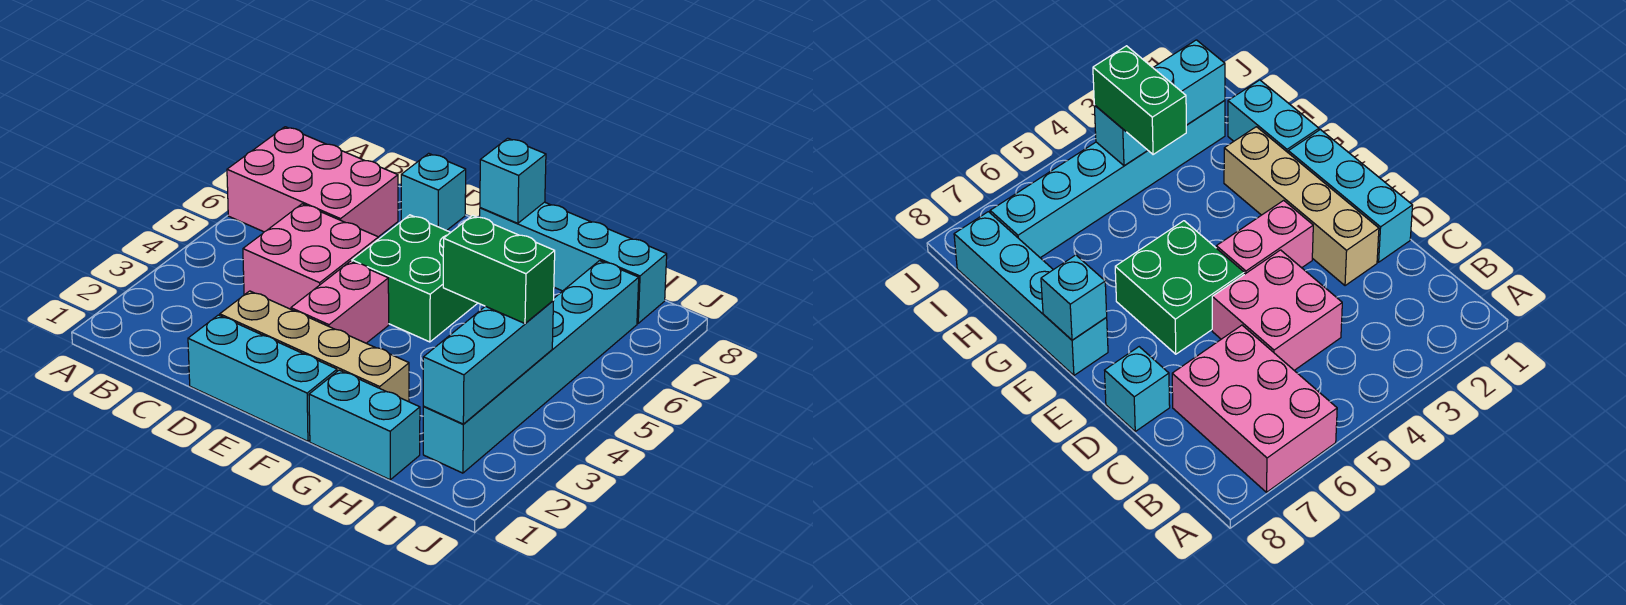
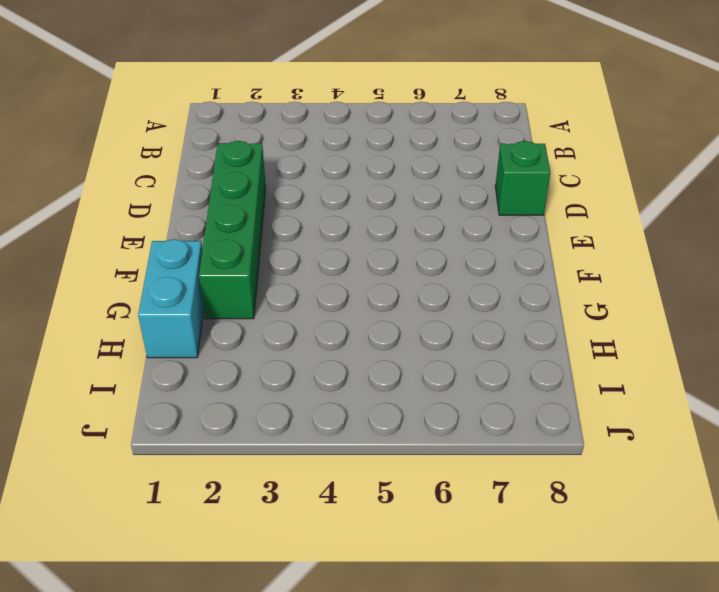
green brick D2:G2 level 1 -> tan brick D2:G2 level 1
green brick D8 level 1 -> cyan brick D8 level 1
none -> pink brick A6:C7 level 1
none -> pink brick C4:D5 level 1
none -> cyan brick D1:F1 level 1

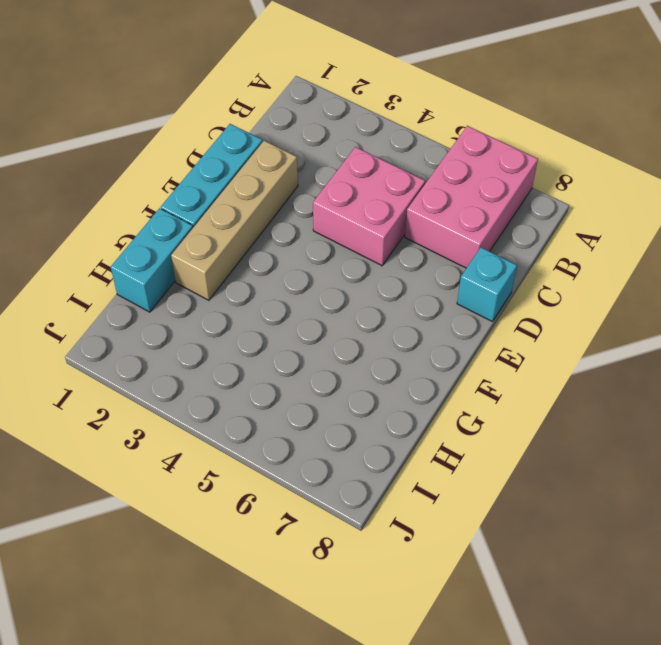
none -> pink brick E3:E4 level 1
none -> green brick E5:F6 level 1
none -> cyan brick F8:I8 level 1

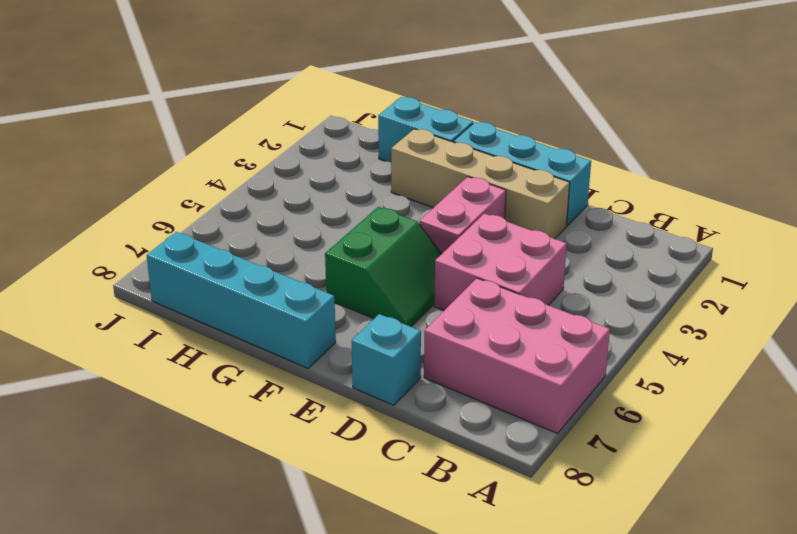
green slope E5:F6 level 1 top F -> green brick E5:F6 level 1
none -> cyan brick I2:I7 level 1
none -> cyan brick F8 level 2
none -> cyan brick I2:I4 level 2

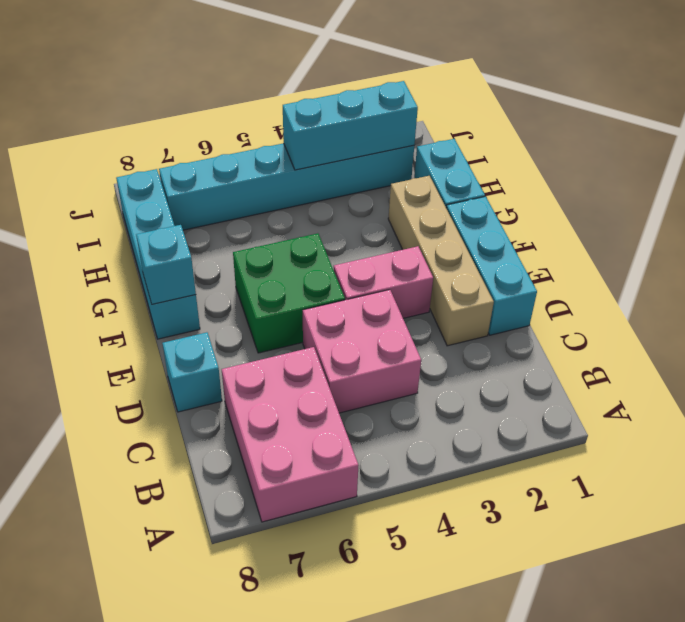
none -> green brick H4:I4 level 3

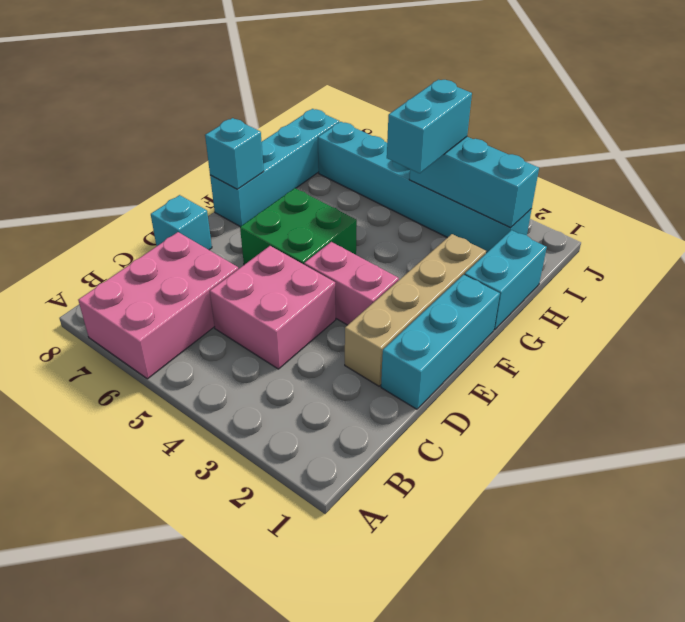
cyan brick H4:I4 level 3 -> green brick H4:I4 level 3

